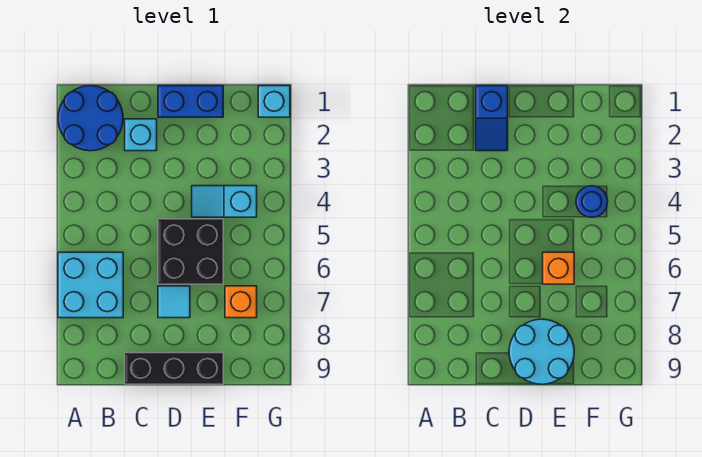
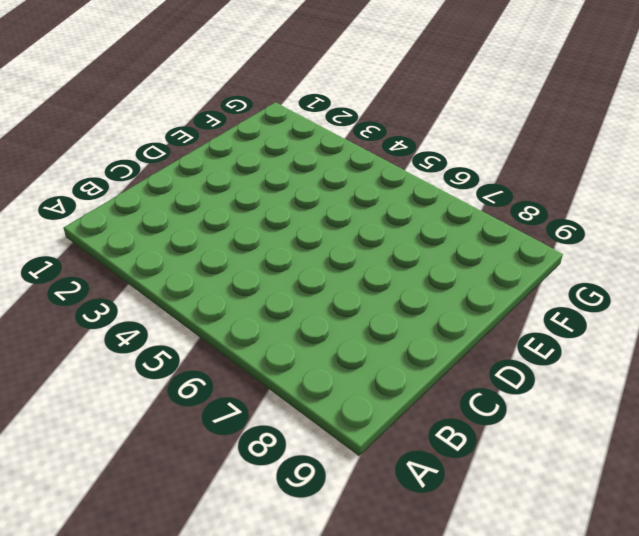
none -> blue round brick A1:B2 level 1
none -> cyan brick A6:B7 level 1
none -> cyan brick C2 level 1

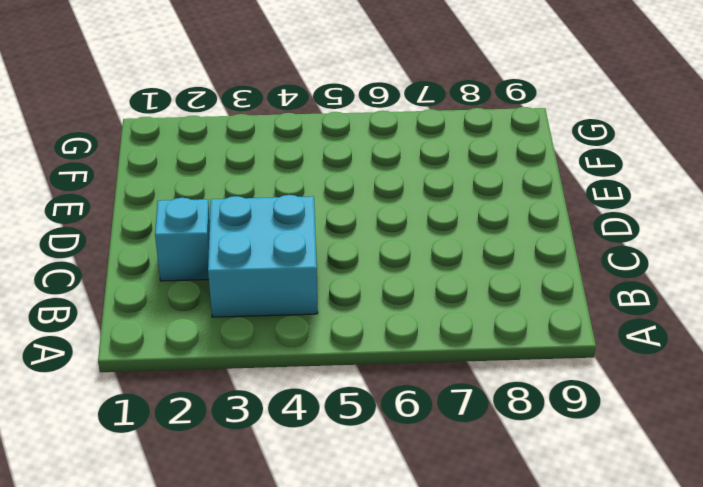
cyan brick B3:C4 level 1 -> cyan brick A6:B7 level 1
none -> blue round brick A1:B2 level 1
none -> black brick C9:E9 level 1
none -> blue brick D1:E1 level 1

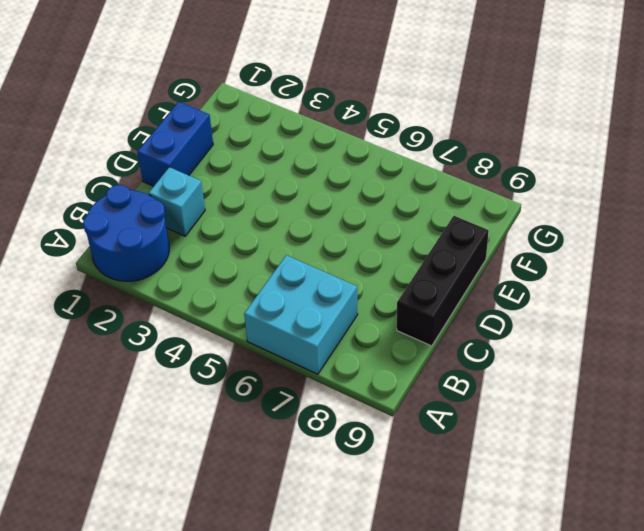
none -> black brick D5:E6 level 1
none -> cyan tile D7 level 1
none -> cyan slope E4:F4 level 1 top F

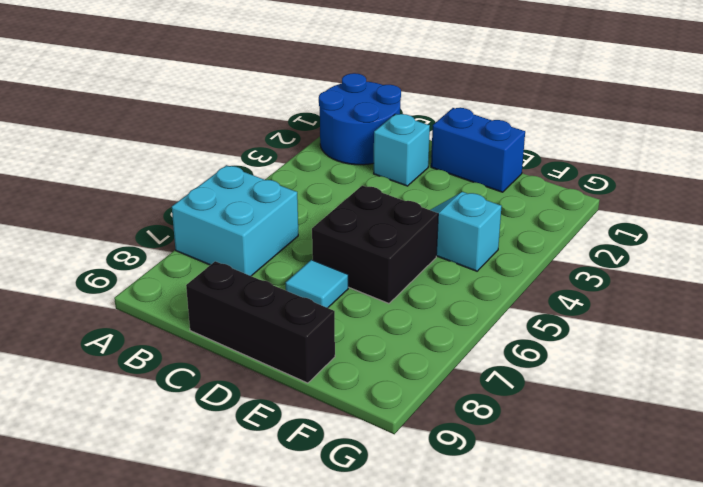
none -> orange brick F7 level 1
none -> cyan brick G1 level 1
none -> blue slope C1:C2 level 2 top 1

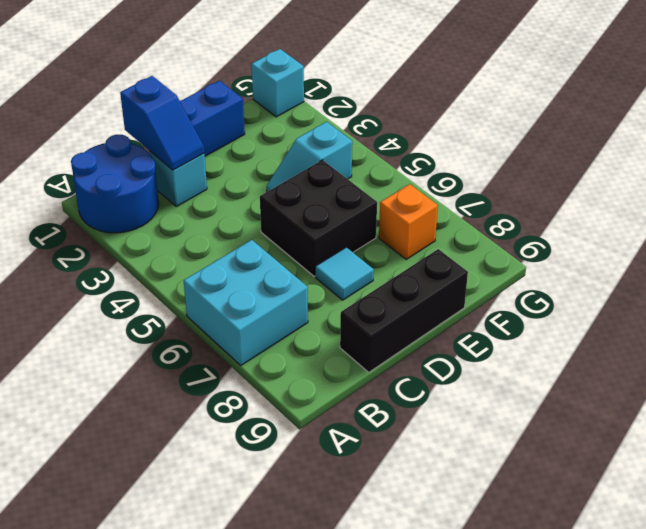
none -> cyan round brick D8:E9 level 2
none -> orange brick E6 level 2
none -> blue round brick F4 level 2

